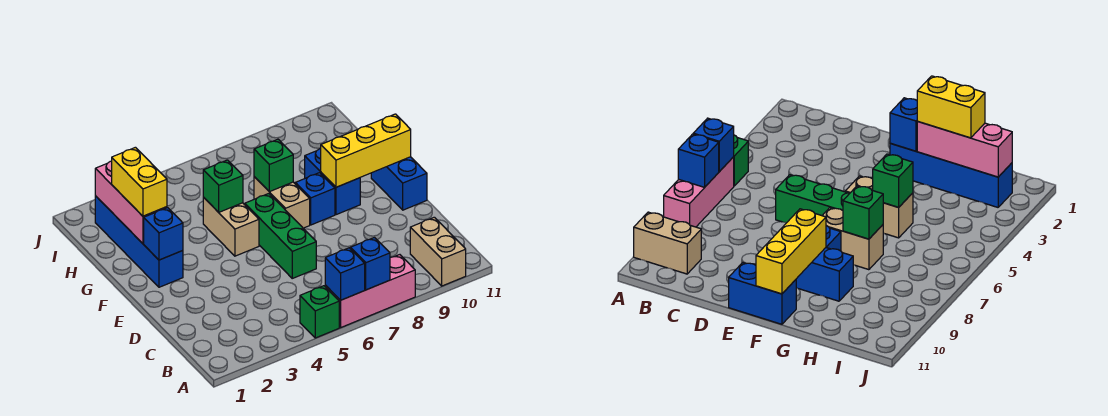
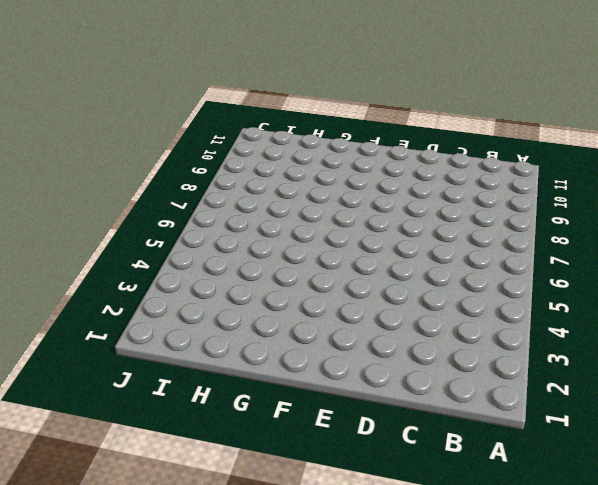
none -> green brick A5 level 1
none -> pink brick A6:A8 level 1
none -> tan brick A10:B10 level 1

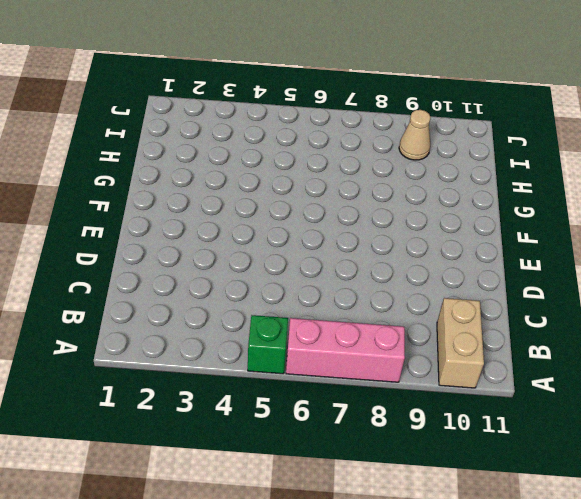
tan cone I9 level 1 -> none
none -> green brick D6:F6 level 1
none -> blue brick E11:F11 level 1
none -> blue brick F2:I2 level 1

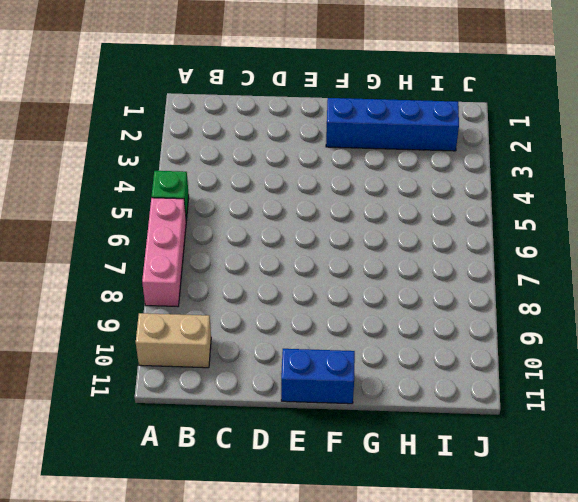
none -> green brick D6:F6 level 1
none -> tan brick F5:G5 level 1
none -> tan brick F7:G7 level 1

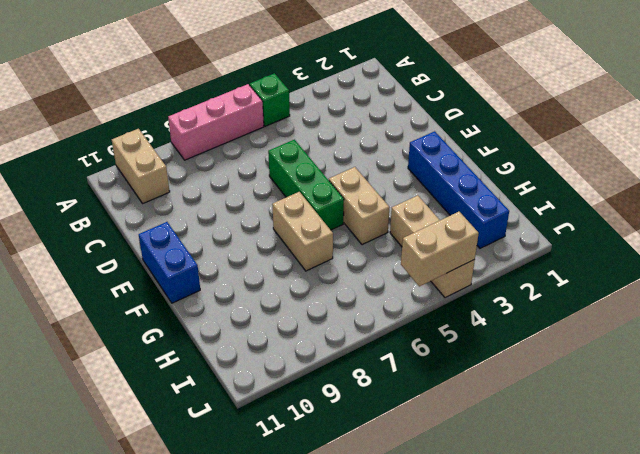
tan brick H4:J4 level 1 -> none
tan brick J4:J5 level 2 -> none
none -> blue brick F8 level 1
none -> blue brick F9:G9 level 1
none -> blue brick A6 level 2

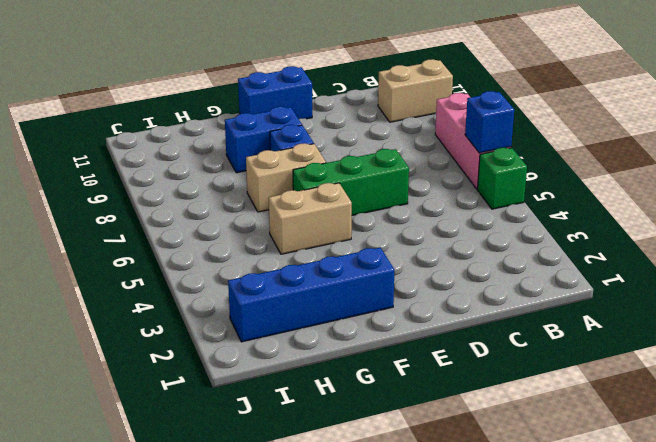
none -> blue brick A7 level 2
none -> blue brick F2 level 2
none -> yellow brick F9:F11 level 2

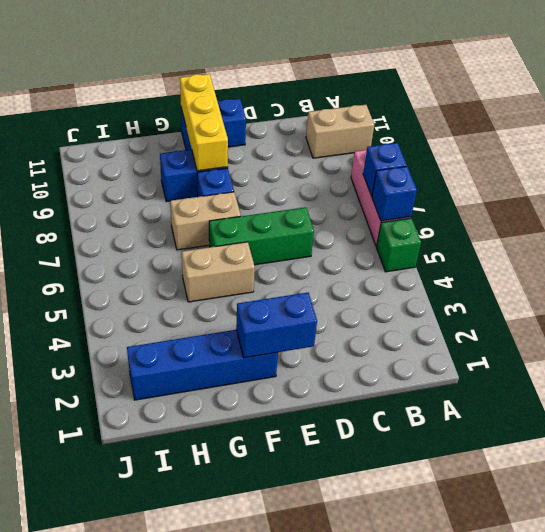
blue brick E2:F2 level 2 -> blue brick F2 level 2
none -> pink brick G2:I2 level 2
none -> green brick G5 level 2
none -> green brick G7 level 2

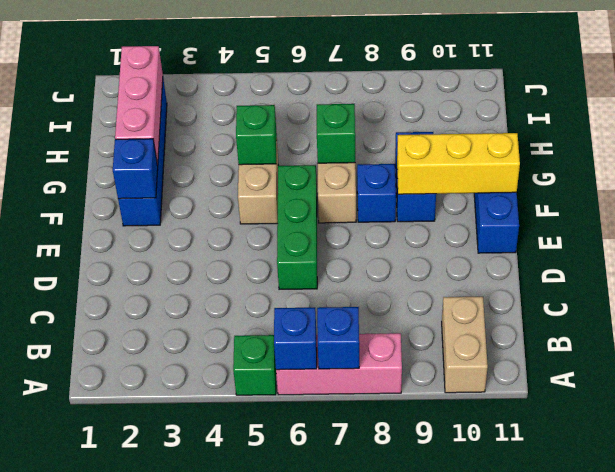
none -> yellow brick G2:H2 level 3

